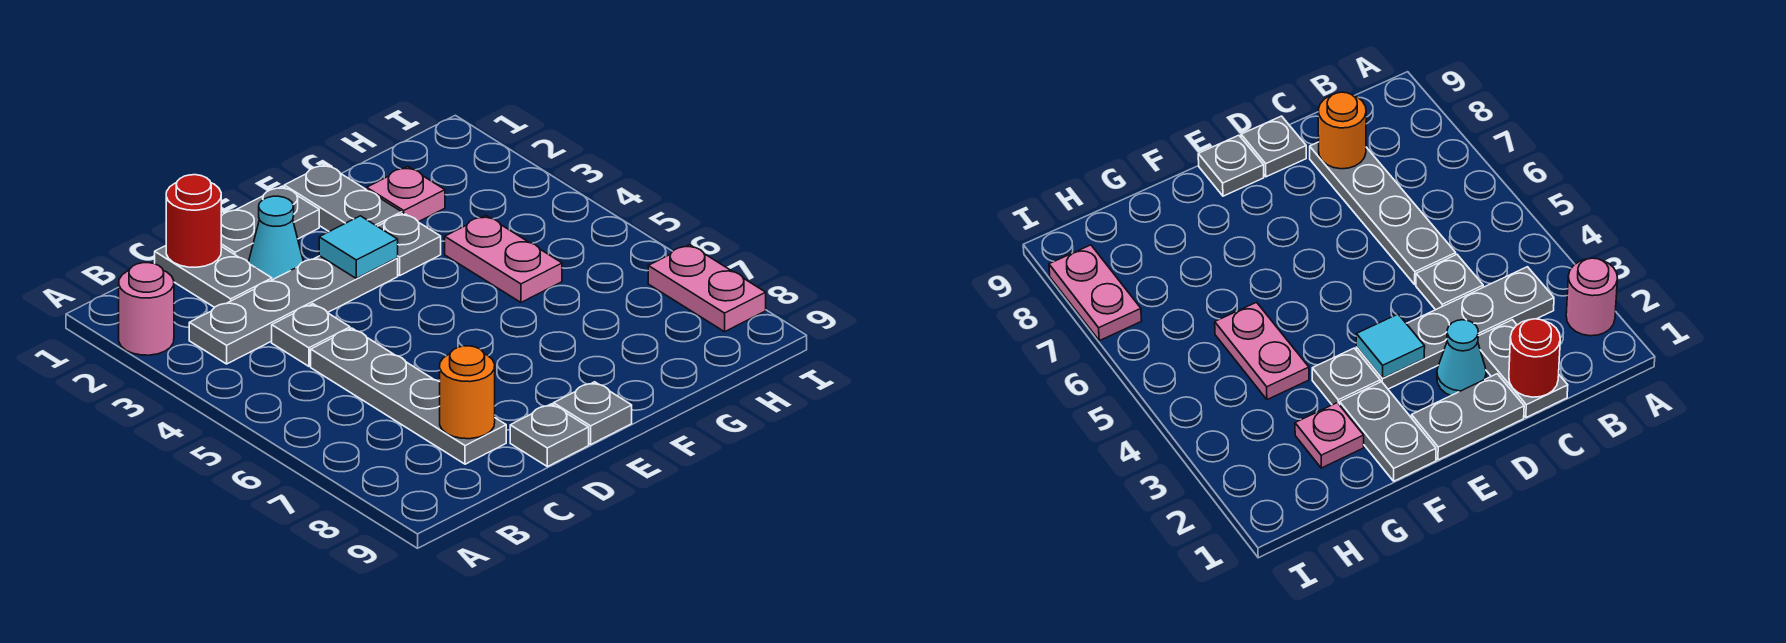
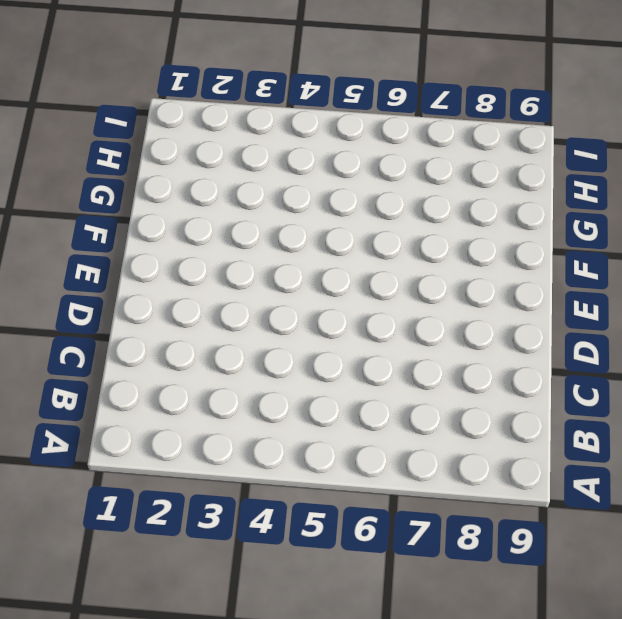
none -> pink round brick A2 level 1
none -> grey plate B3:E3 level 1
none -> grey plate C1:C2 level 1

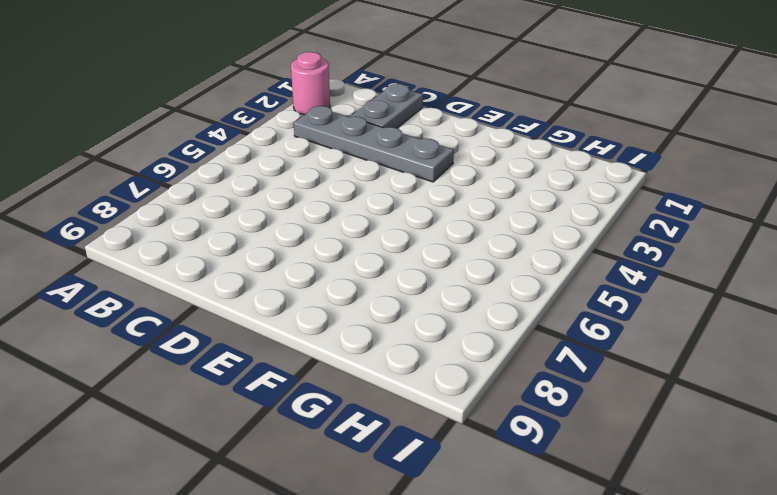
none -> grey plate C4 level 1
none -> grey plate C5:C8 level 1
none -> grey plate D1:E1 level 1

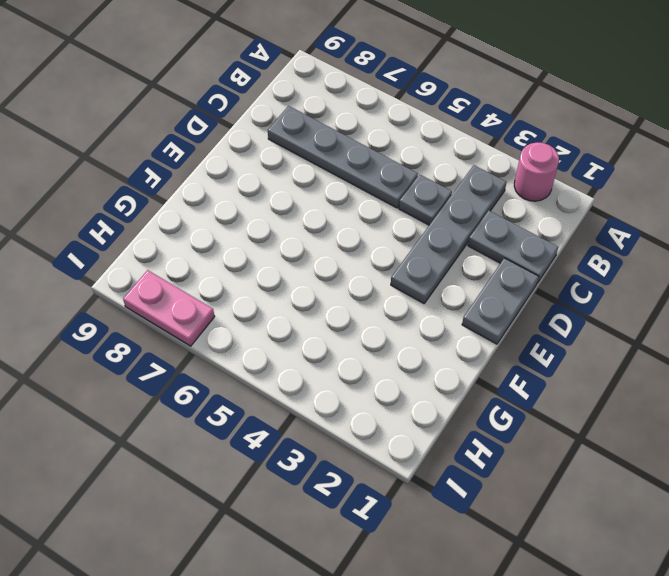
none -> cyan cone D2 level 1
none -> grey plate D9 level 1
none -> grey plate E9 level 1

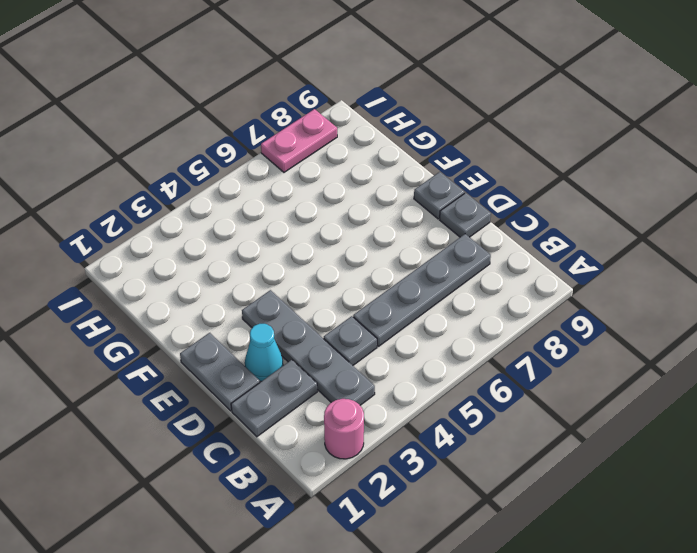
none -> grey plate F1:F2 level 1
none -> grey plate F3 level 1
none -> pink plate G2 level 1

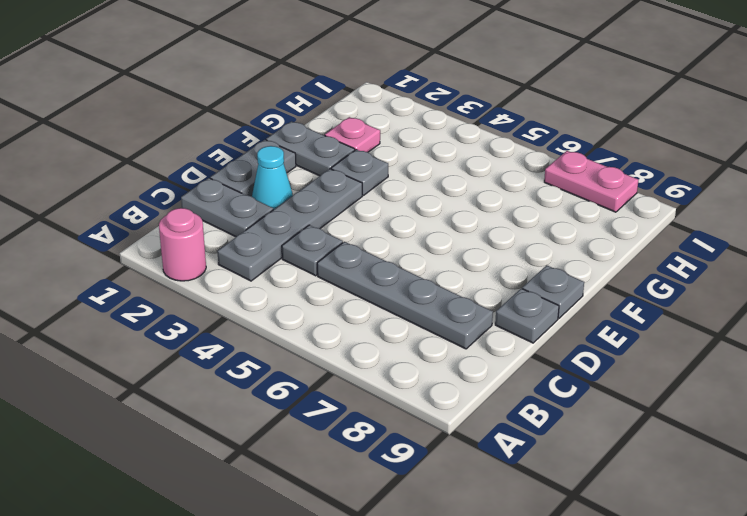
none -> pink plate G4:G5 level 1
none -> red round brick C1 level 2
none -> orange round brick C8 level 2

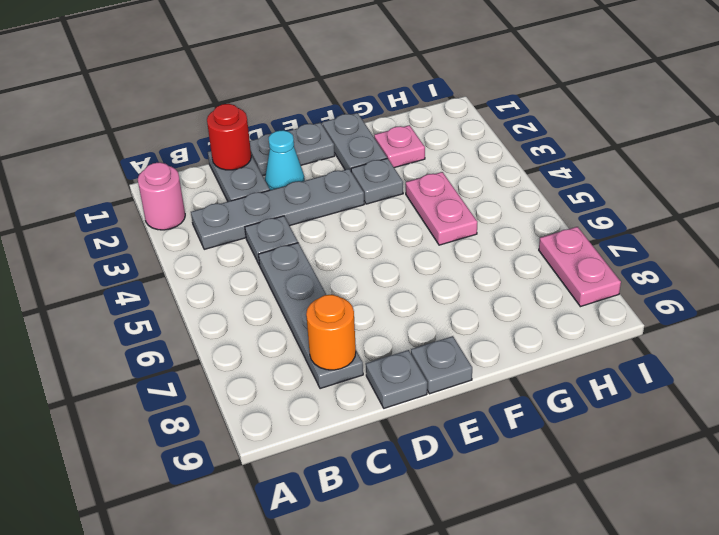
none -> cyan tile E3 level 2

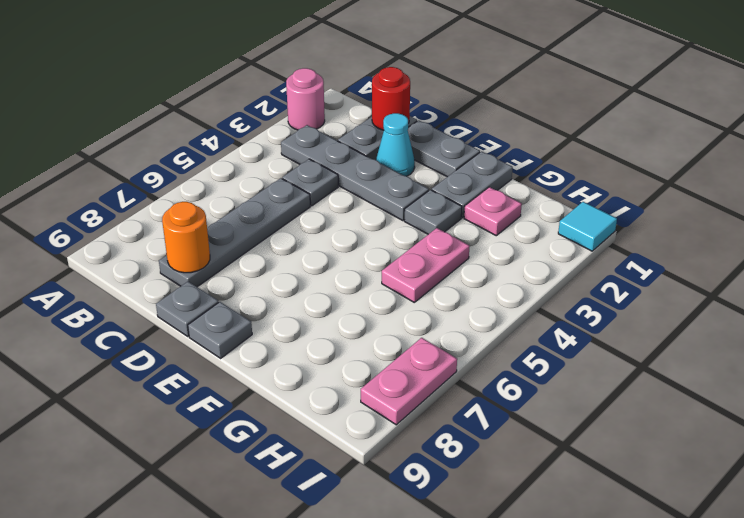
cyan tile I1 level 1 -> cyan tile E3 level 2

